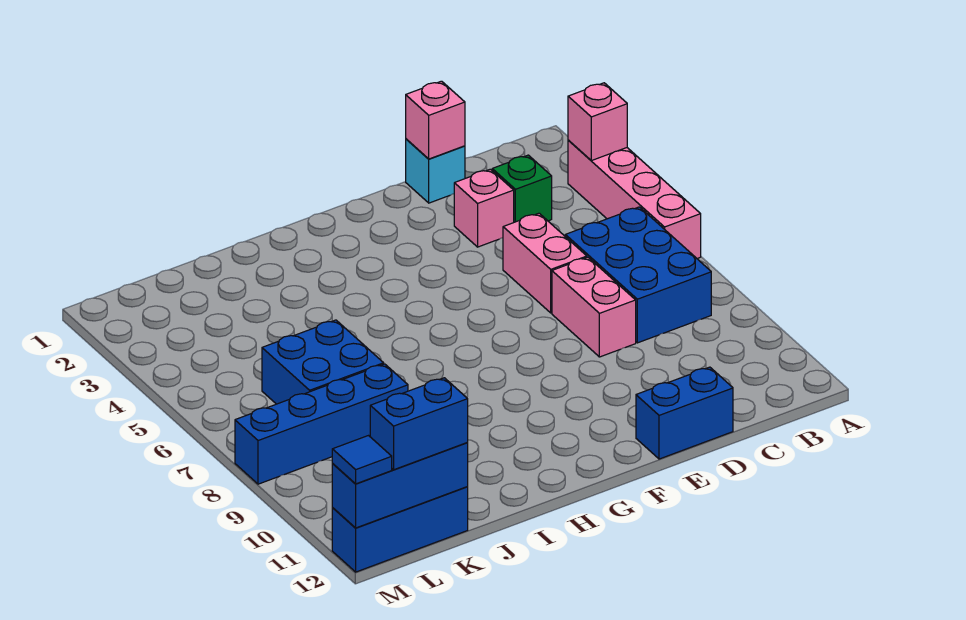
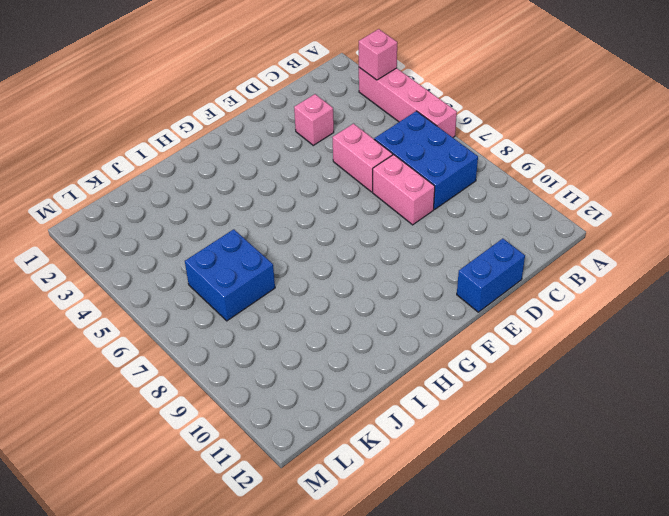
none -> green brick C3 level 1
none -> cyan brick D1 level 1
none -> blue brick J8:M8 level 1

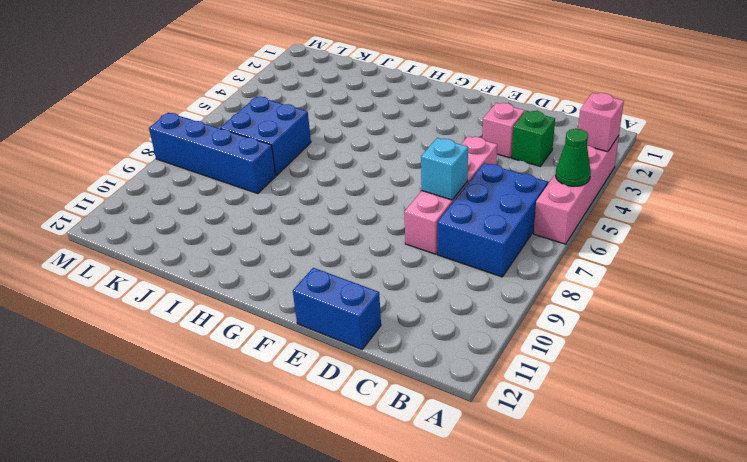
green cone A5 level 2 -> none
cyan brick D7 level 2 -> cyan brick D1 level 1
none -> blue brick K12:M12 level 1
none -> pink brick D1 level 2
none -> blue brick K12:M12 level 2

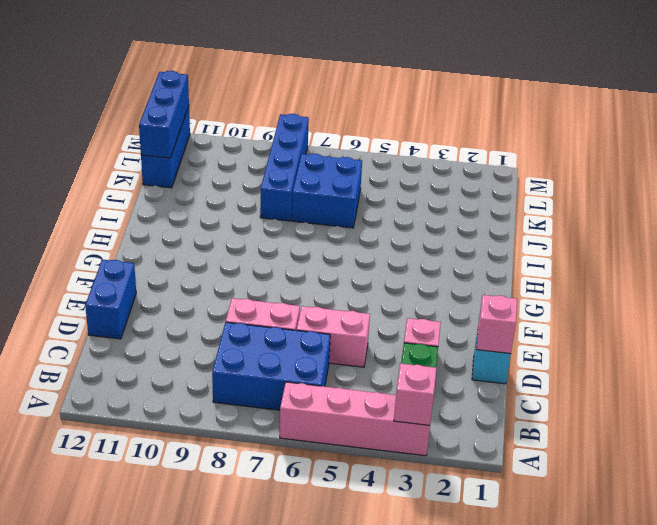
none -> blue brick K12:L12 level 3
none -> blue tile M12 level 3

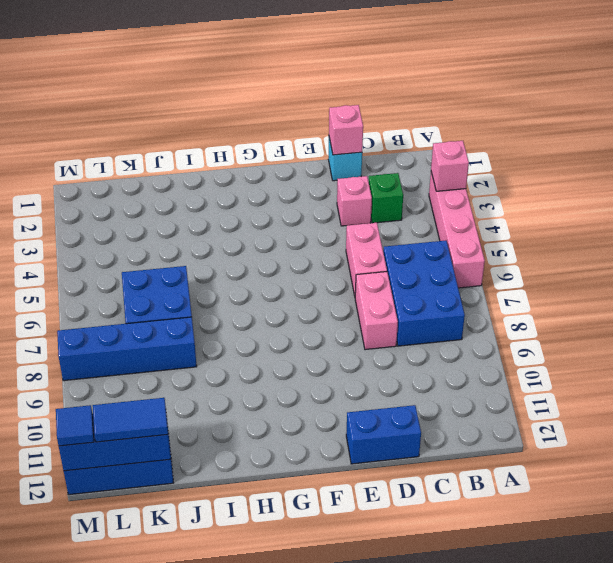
blue tile K12:L12 level 3 -> blue brick K12:L12 level 3

